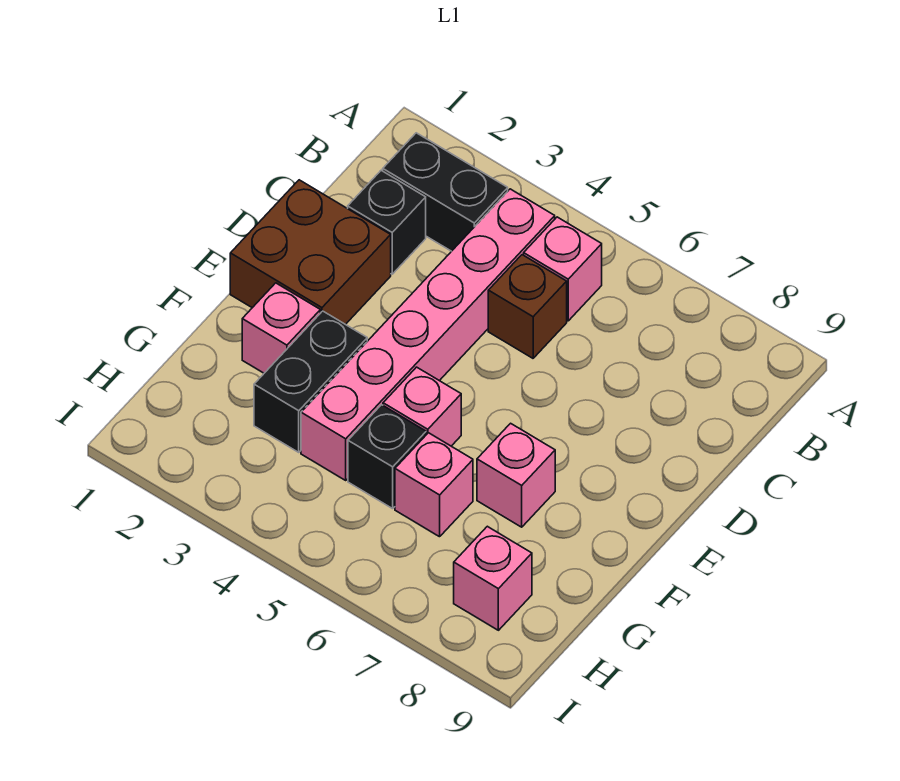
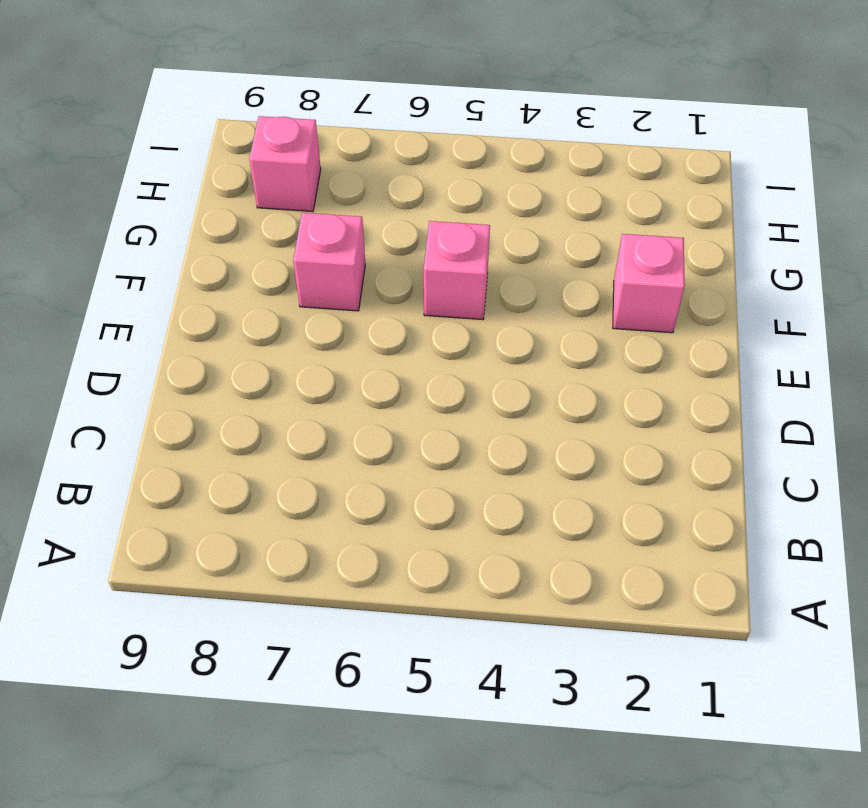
none -> black brick B2:B3 level 1
none -> pink brick B4:G4 level 1
none -> pink brick B5 level 1

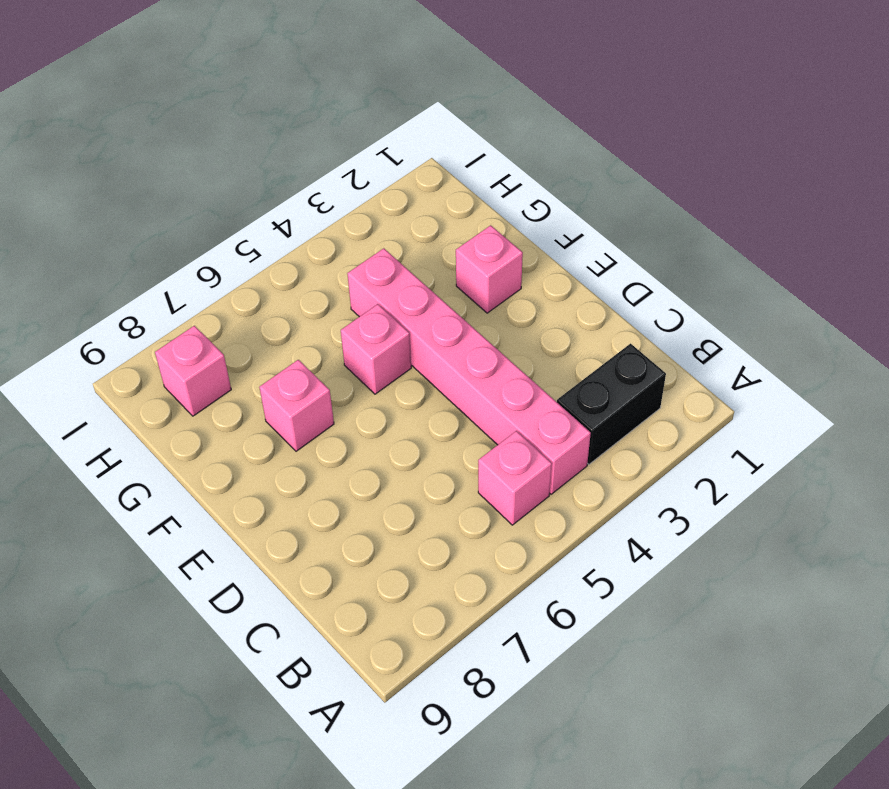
none -> black brick C2 level 1
none -> brown brick C5 level 1
none -> brown brick D1:E2 level 1

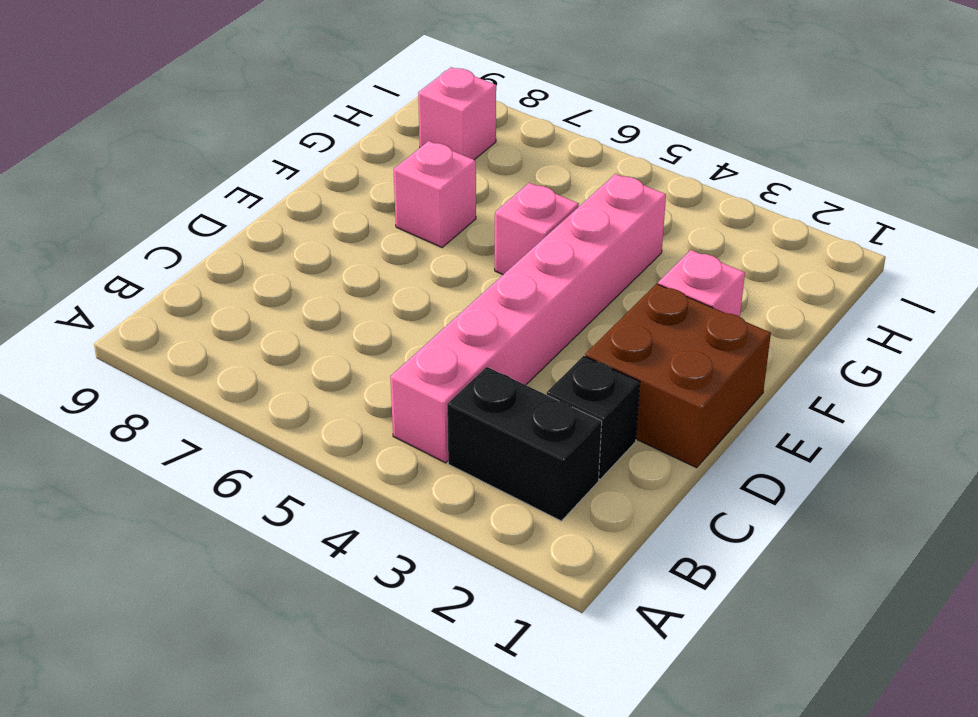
none -> pink brick B5 level 1
none -> brown brick C5 level 1
none -> black brick F3:G3 level 1

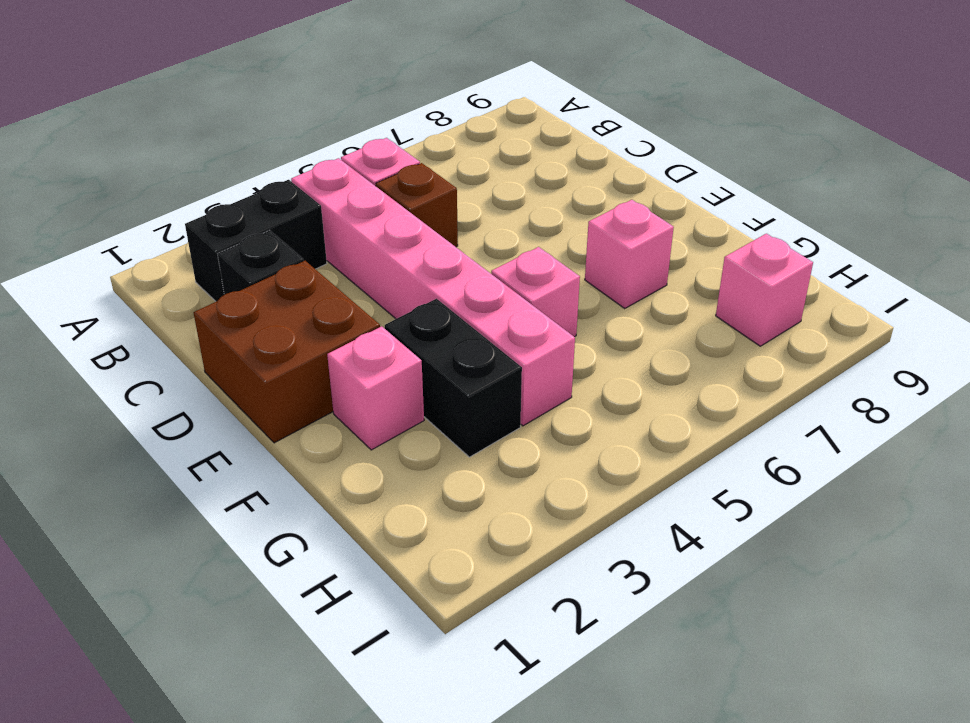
none -> black brick G5 level 1
none -> pink brick G6 level 1

